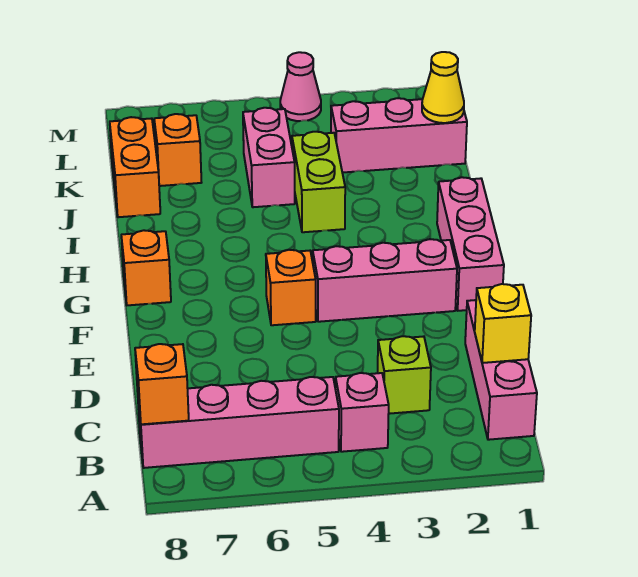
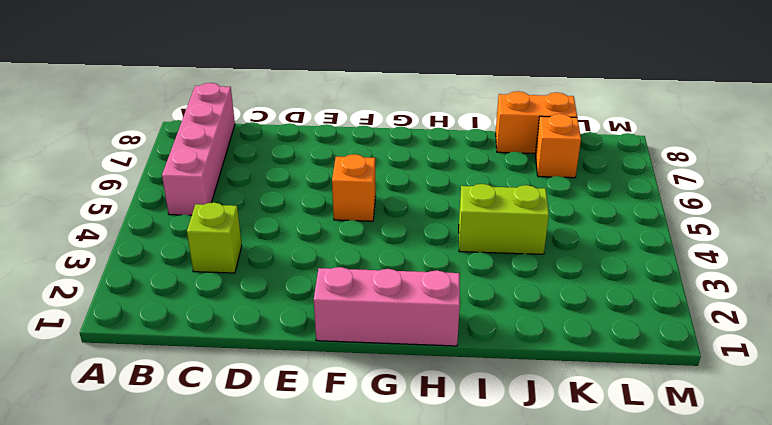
none -> pink brick B1:D1 level 1
none -> pink brick B4 level 1
none -> pink brick F2:F4 level 1

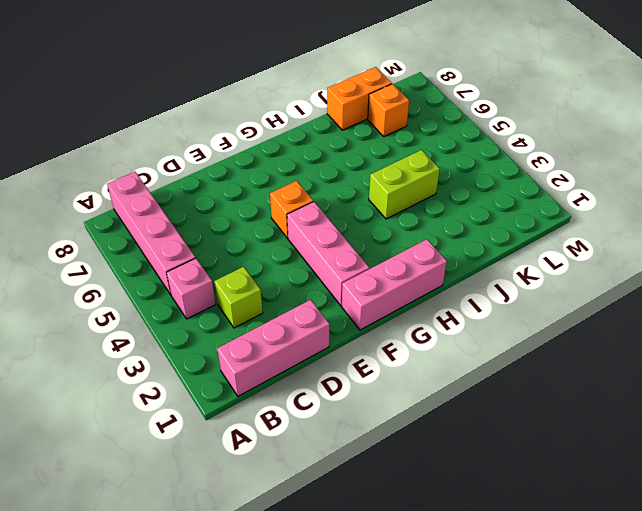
none -> orange brick G8 level 1
none -> pink brick J5:K5 level 1
none -> pink brick K1:K3 level 1

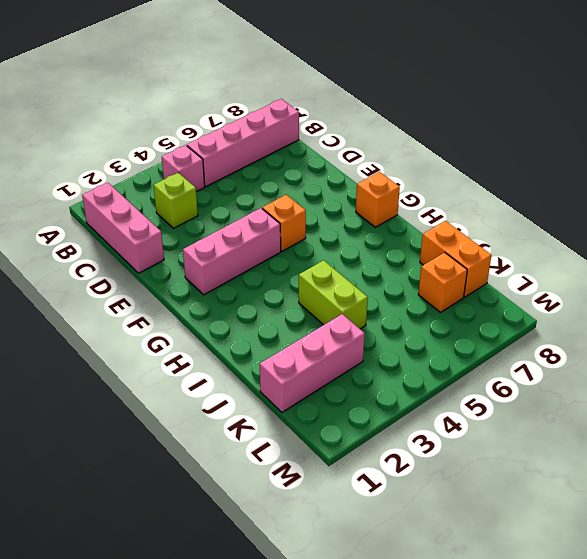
none -> pink brick F1:H1 level 1
none -> pink brick J5:K5 level 1
none -> pink cone M4 level 1

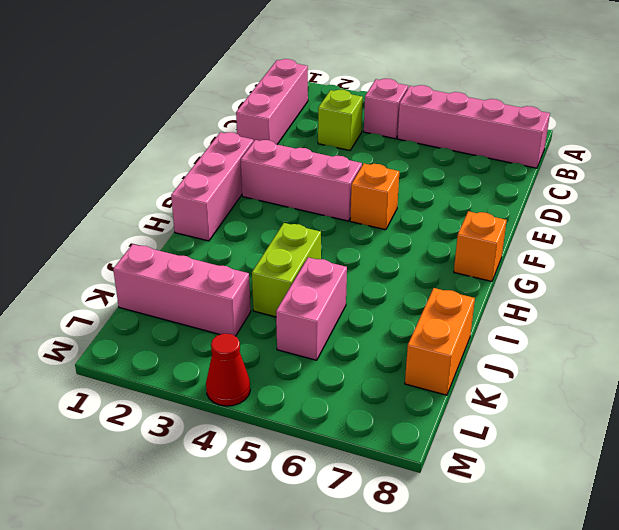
red cone M4 level 1 -> pink cone M4 level 1
none -> orange brick K7 level 1
none -> orange brick B8 level 2
none -> yellow brick C1 level 2

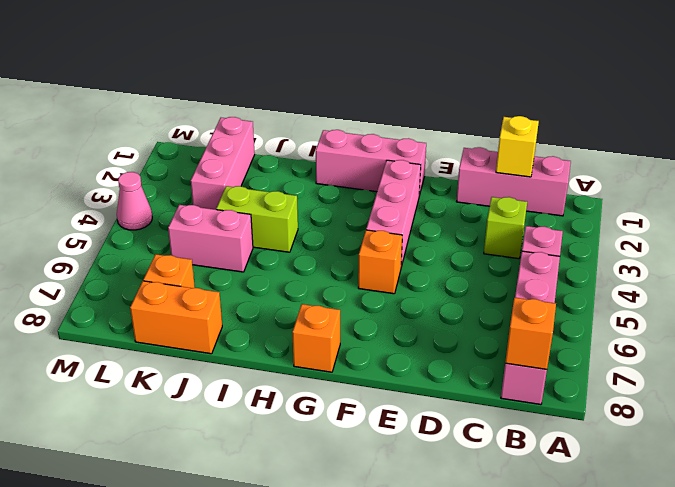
none -> yellow cone K1 level 2

